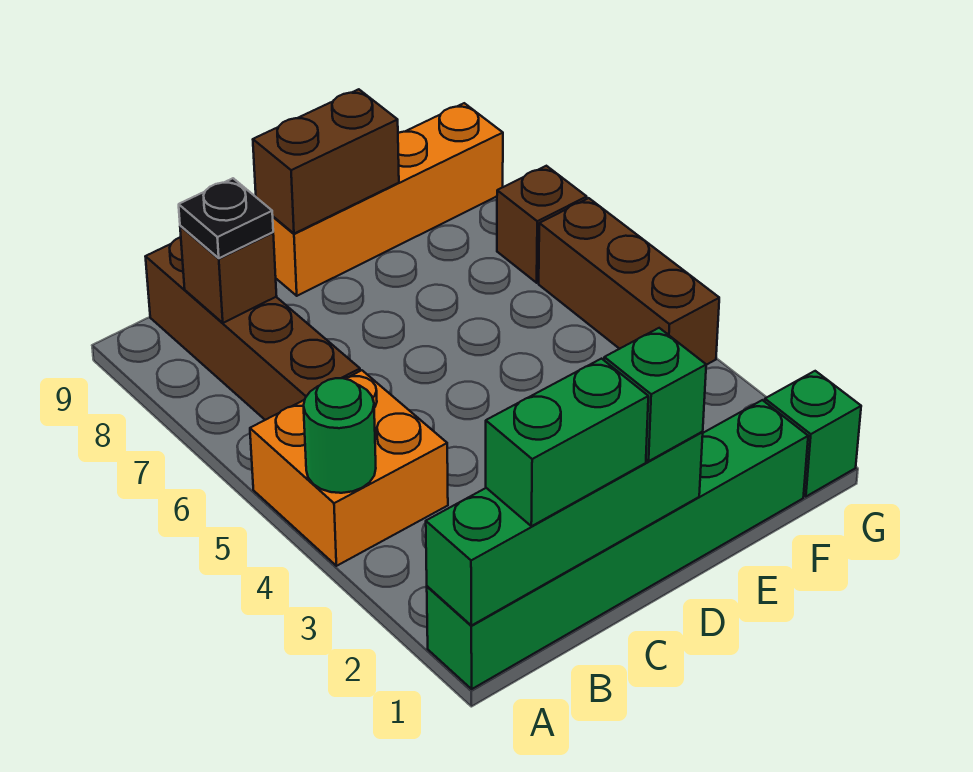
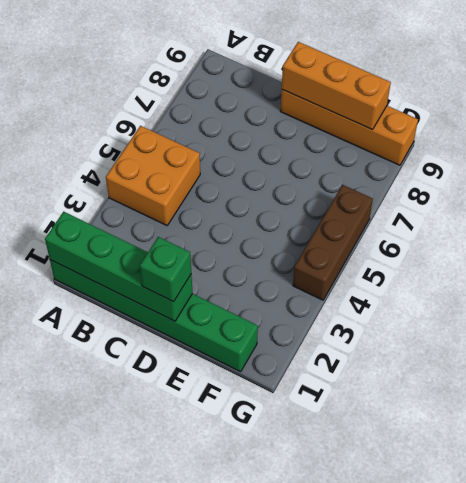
orange brick D9:F9 level 2 -> brown brick D9:E9 level 2
none -> brown brick B6:B9 level 1
none -> green brick G1 level 1
none -> brown brick G7 level 1

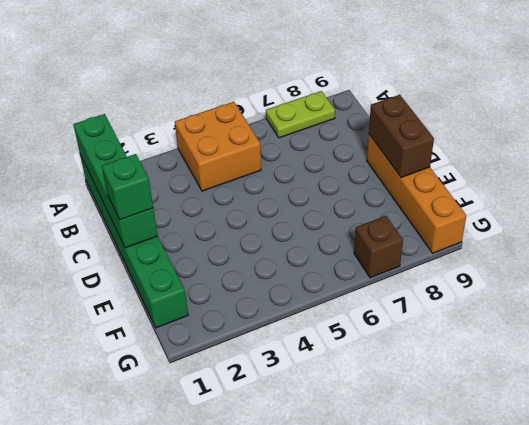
lime plate A7:A8 level 1 -> none
none -> brown brick B6:B9 level 1
none -> green brick G1 level 1
none -> brown brick G4:G6 level 1

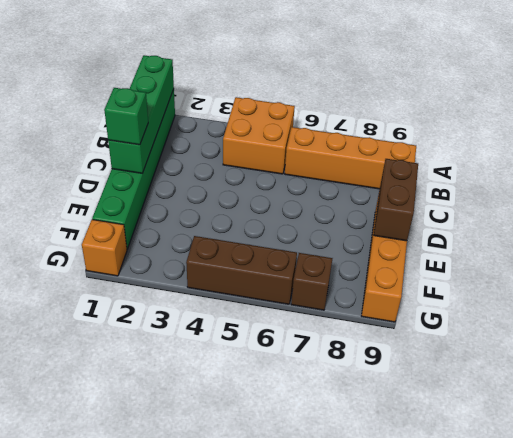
orange brick B6:B9 level 1 -> brown brick B6:B9 level 1
orange brick G1 level 1 -> green brick G1 level 1
none -> green round brick A4 level 2
none -> brown brick B8 level 2
none -> green brick B1:C1 level 3

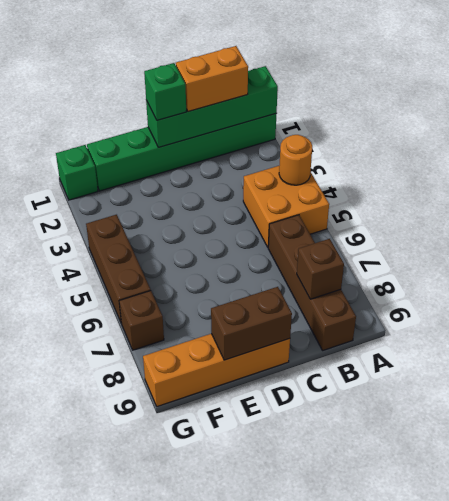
orange round brick A4 level 2 -> green round brick A4 level 2
orange brick B1:C1 level 3 -> green brick B1:C1 level 3
none -> black plate B8 level 3

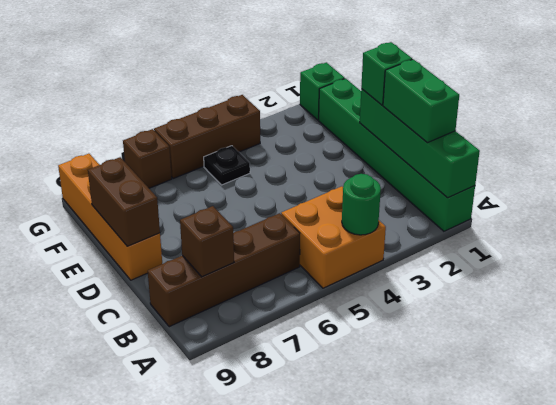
black plate F5 level 1 -> black plate B8 level 3

